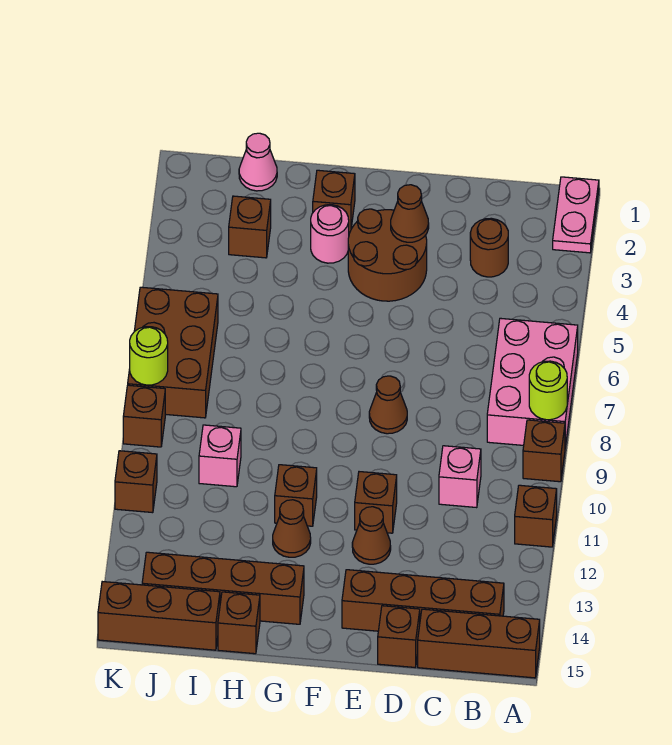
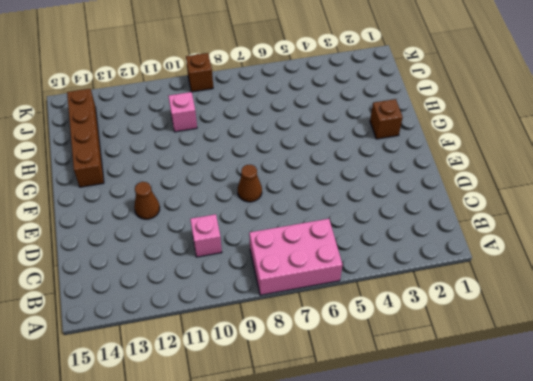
none -> pink plate A1:A2 level 1
none -> brown brick A9 level 1
none -> brown brick A11 level 1

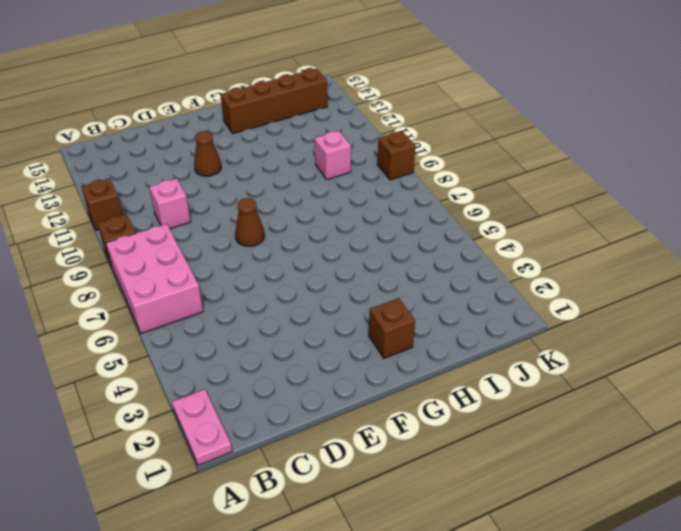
none -> brown brick A15:C15 level 1
none -> brown brick B14:E14 level 1
none -> brown round brick C3 level 1

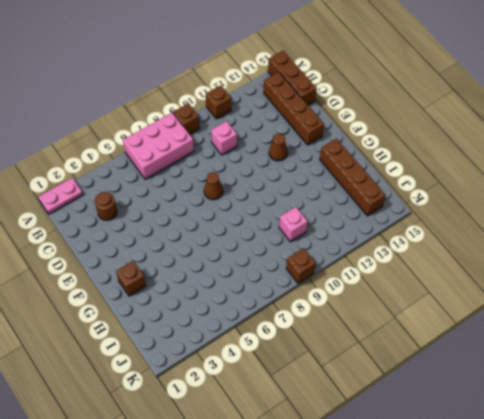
none -> brown brick D15 level 1
none -> brown round brick E3:F4 level 1
none -> brown brick E11 level 1

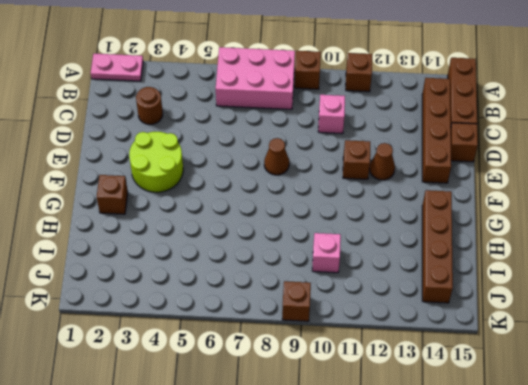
lime round brick E3:F4 level 1 -> brown round brick E3:F4 level 1
none -> pink round brick G3 level 1
none -> brown brick G11 level 1
none -> brown cone G12 level 1

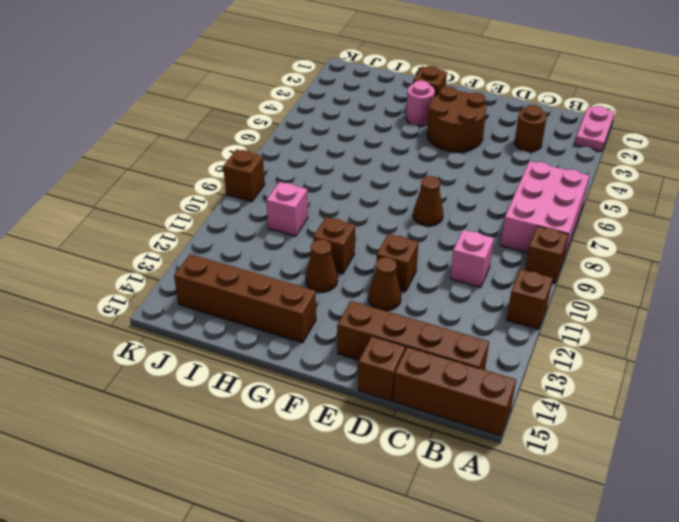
none -> brown brick H15 level 1
none -> pink cone I1 level 1
none -> brown brick I3 level 1

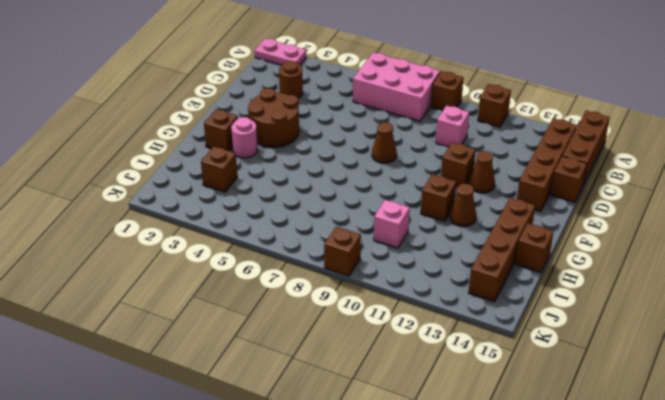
none -> pink cone I1 level 1
none -> brown brick I15:K15 level 1
none -> brown brick J6:K8 level 1

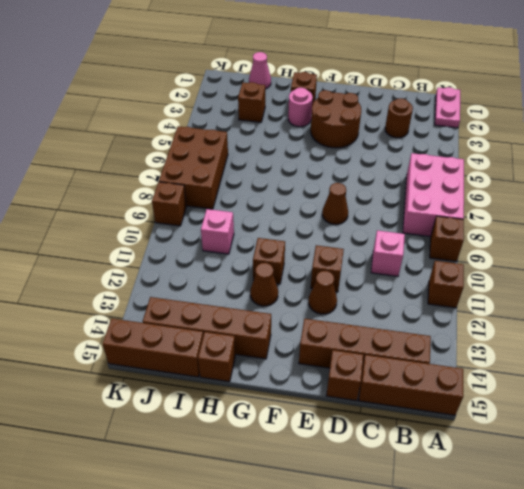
none -> brown brick K11 level 1
none -> lime round brick A8 level 2
none -> brown cone E3 level 2

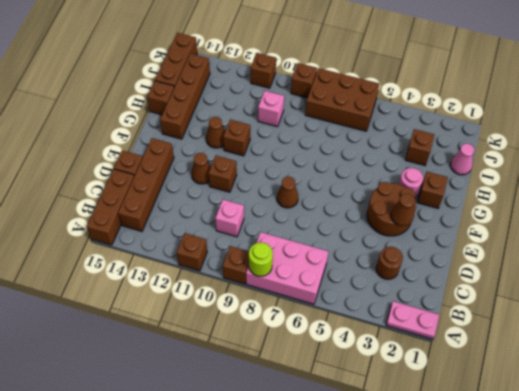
none -> lime round brick K8 level 2

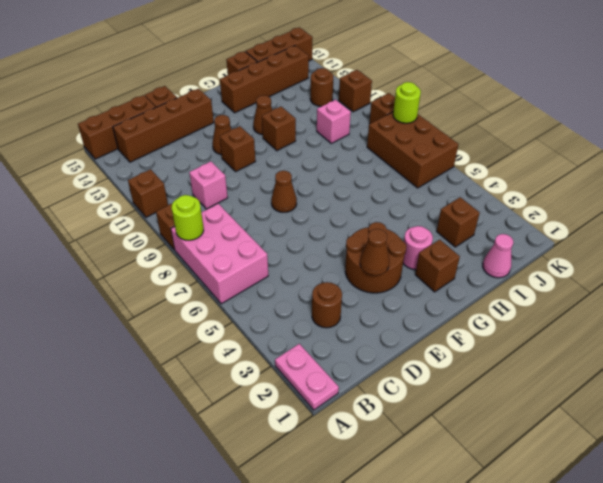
brown round brick J12 level 1 -> none

